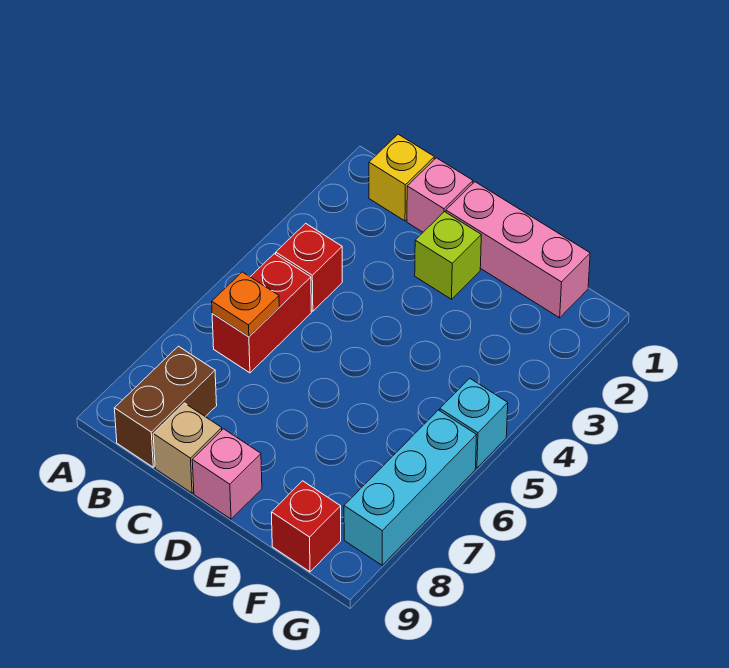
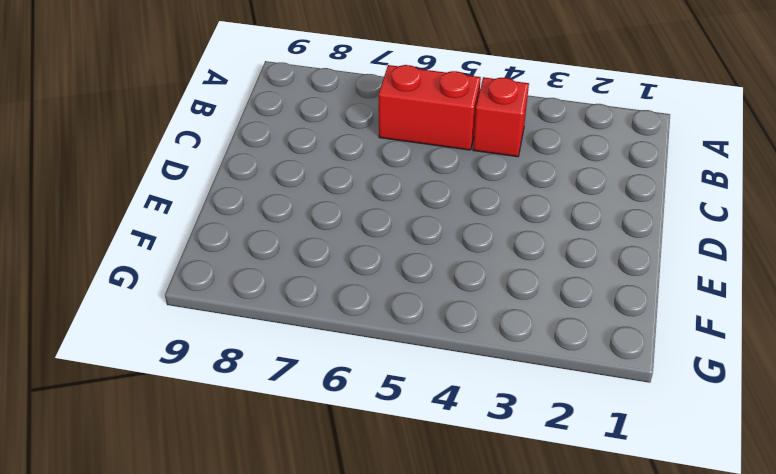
none -> yellow brick B1 level 1
none -> brown brick B8:B9 level 1
none -> pink brick C1 level 1

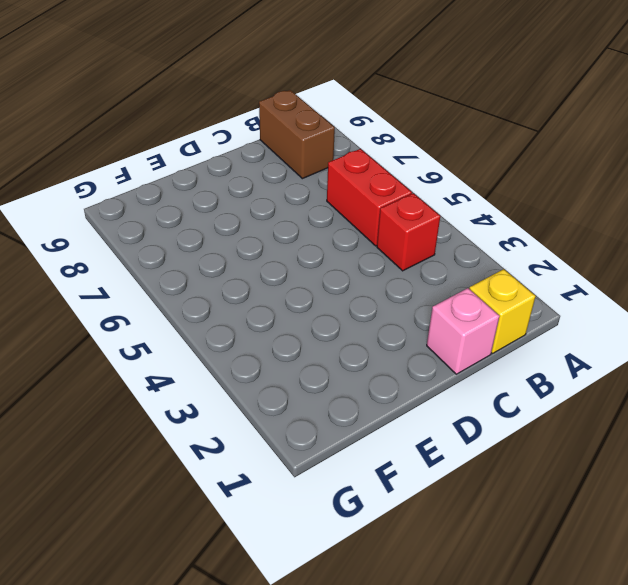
none -> tan brick C9 level 1
none -> pink brick D1:F1 level 1
none -> lime brick D2 level 1

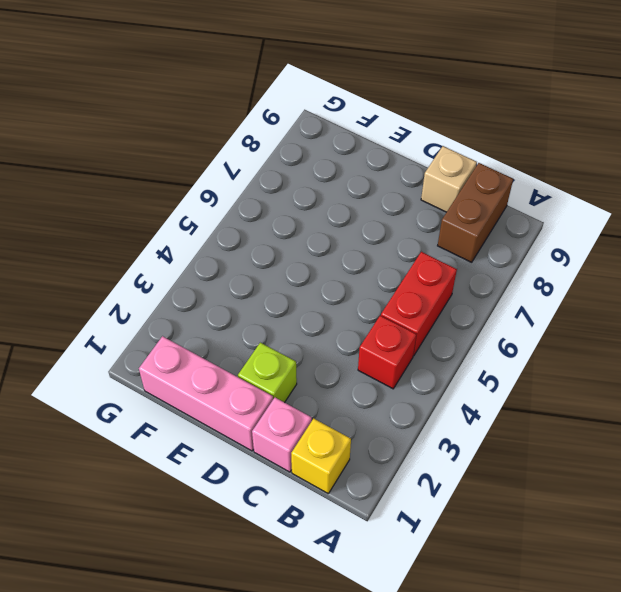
none -> pink brick D9 level 1
none -> red brick F9 level 1
none -> cyan brick G5 level 1

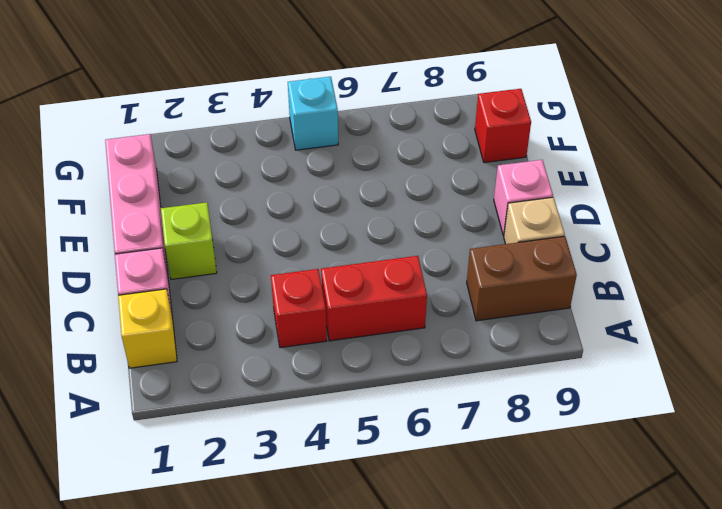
none -> cyan brick G6:G8 level 1
none -> orange plate B6 level 2

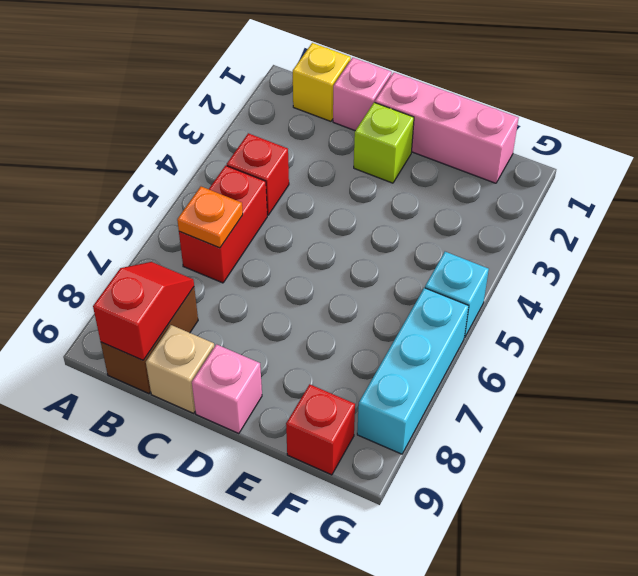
red slope B8:B9 level 2 top 9 -> none

